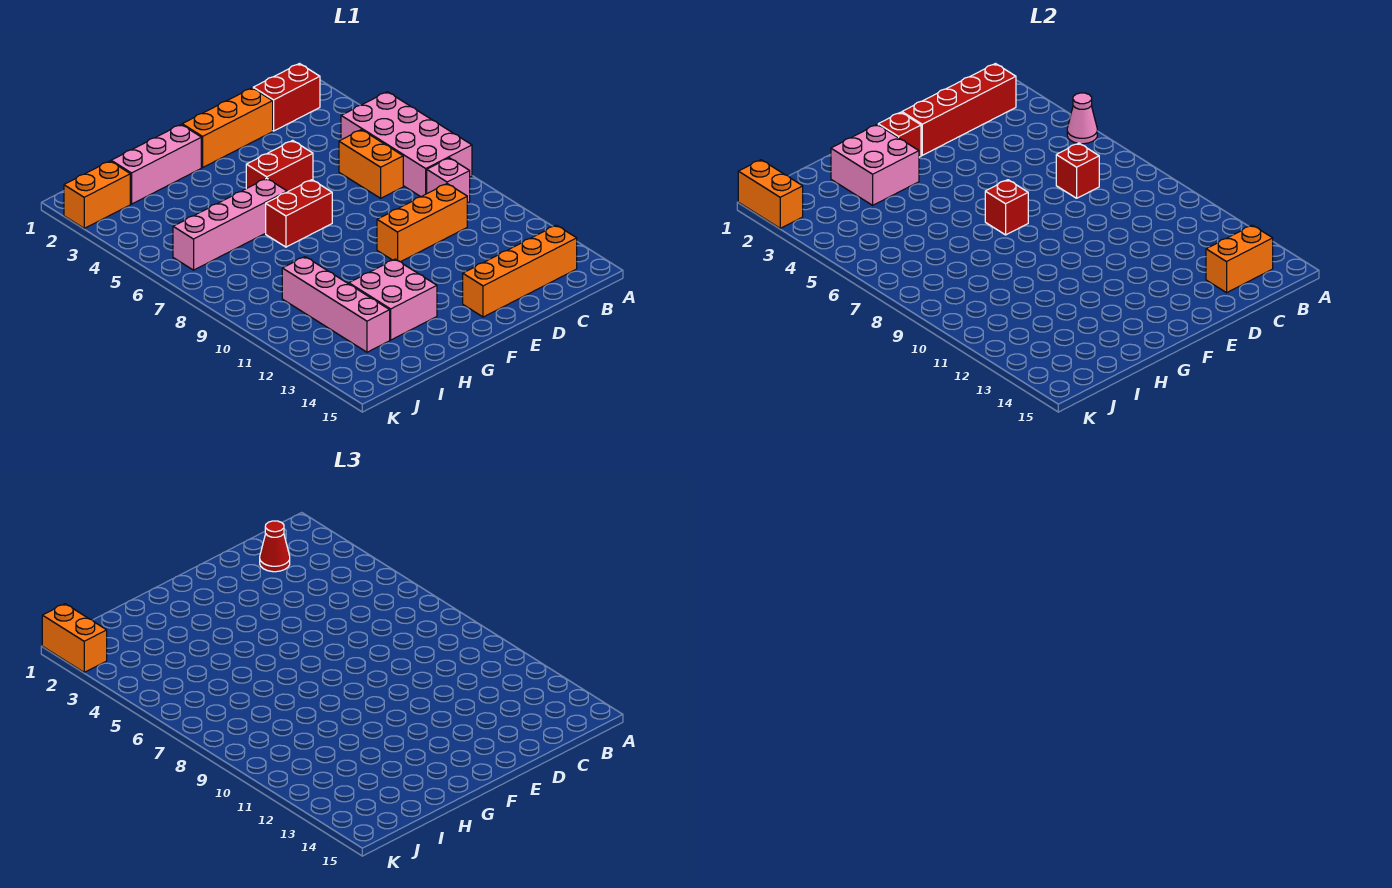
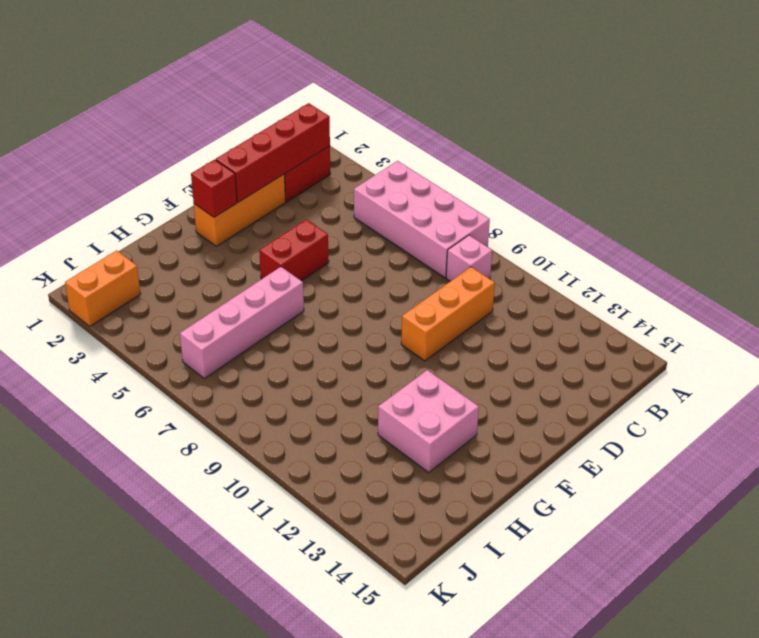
none -> orange brick B14:E14 level 1
none -> orange brick C6:C7 level 1
none -> red brick F7:G7 level 1

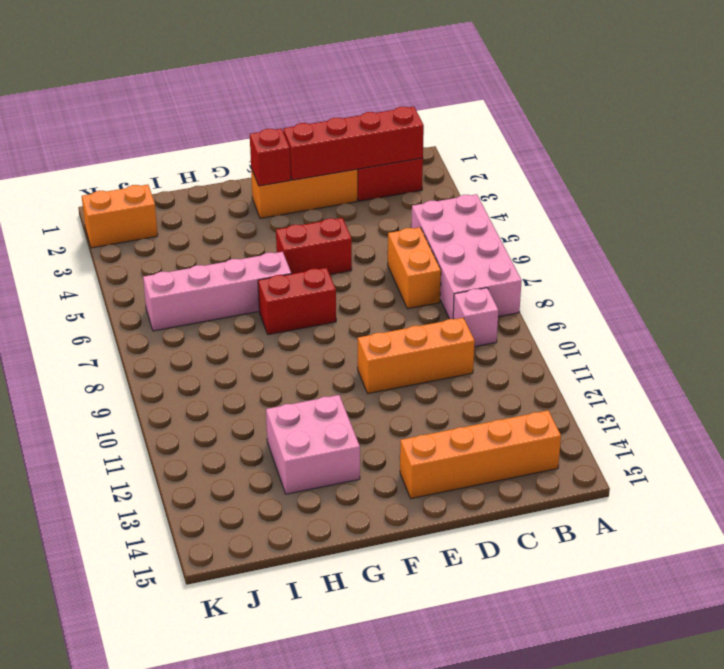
none -> pink brick G2:I2 level 1
none -> pink brick I10:I13 level 1
none -> pink cone A5 level 2

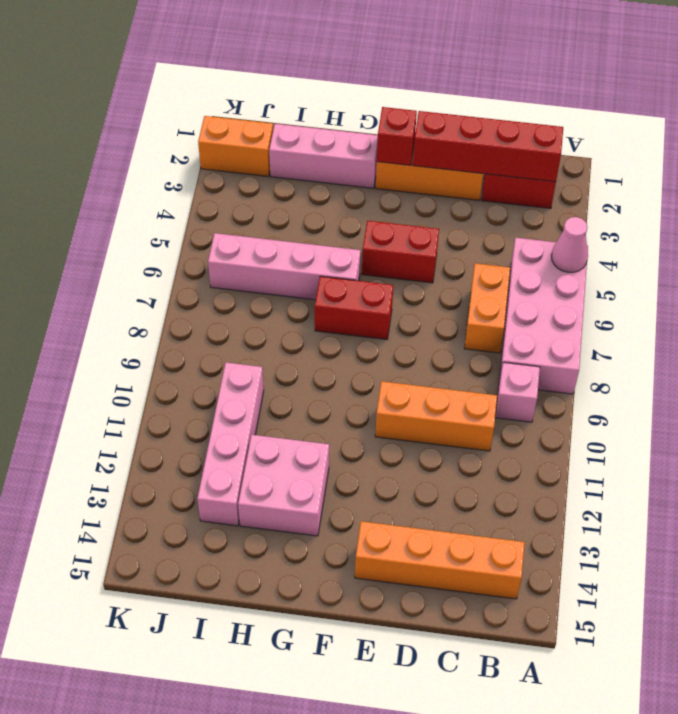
none -> orange brick B14:C14 level 2
none -> red brick C7 level 2
none -> red brick F7 level 2

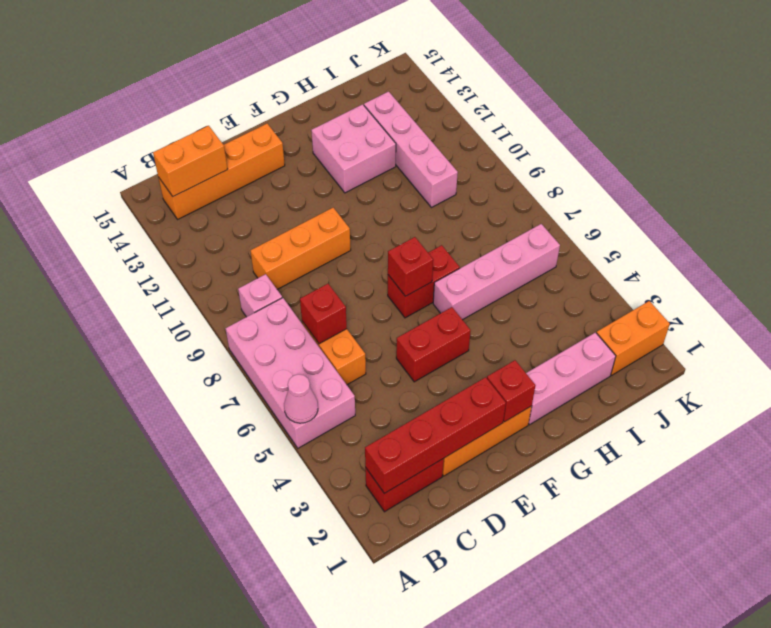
none -> pink brick G2:H3 level 2
none -> orange brick K1:K2 level 2
none -> red cone C2 level 3

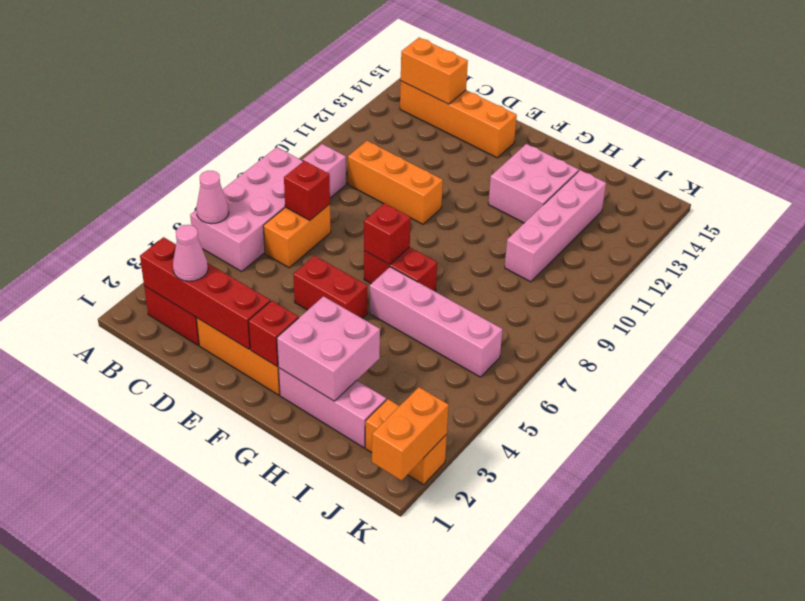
pink cone C2 level 3 -> red cone C2 level 3
none -> orange brick K1:K2 level 3

